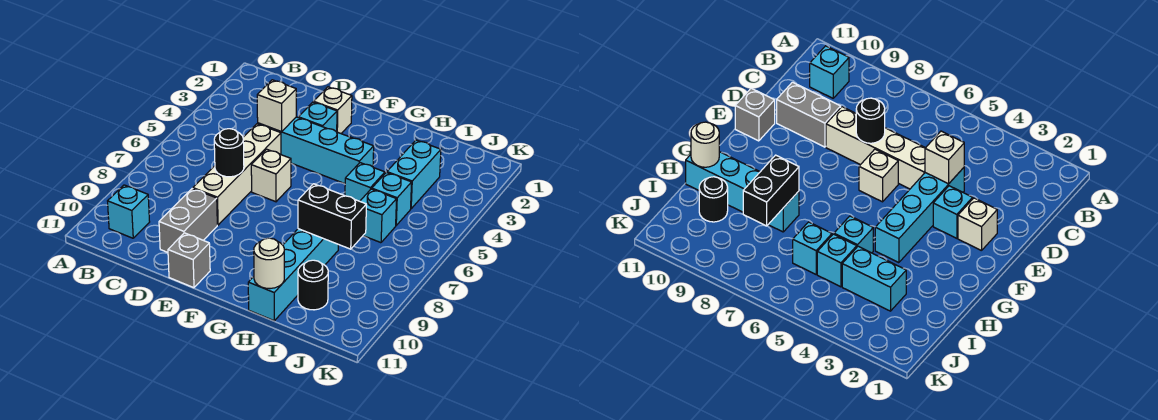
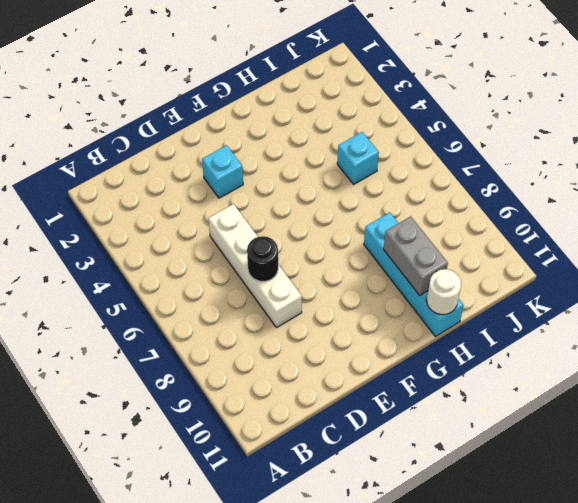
grey brick H9:H10 level 2 -> grey brick D9:D10 level 1
none -> cyan brick B10 level 1
none -> cyan brick D4:G4 level 1
none -> white brick E2 level 1

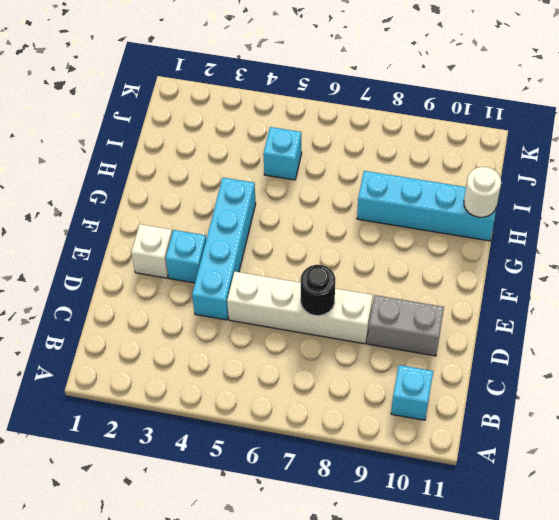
none -> white brick E6 level 1
none -> grey brick E11 level 1
none -> cyan brick H5 level 1

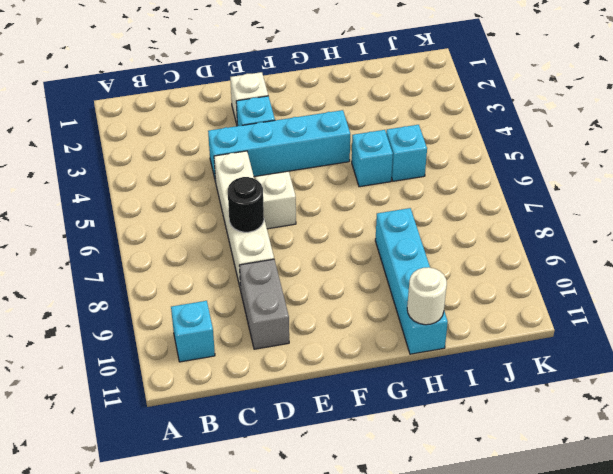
none -> grey brick E11 level 1
none -> cyan brick I3:I4 level 1
none -> cyan brick I6 level 1

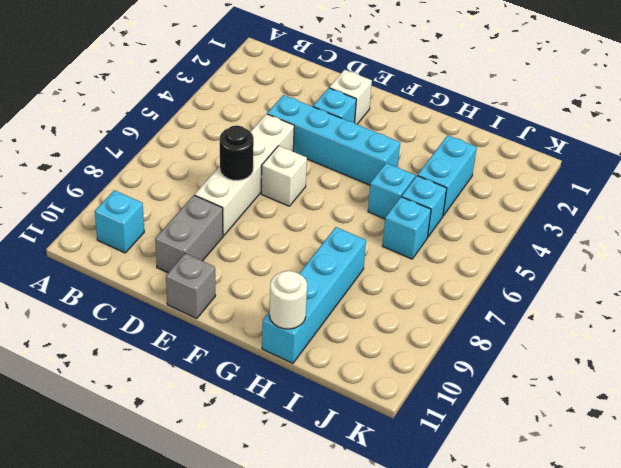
none -> black round brick I10 level 1
none -> white brick D4 level 2
none -> black brick H8:I8 level 2

